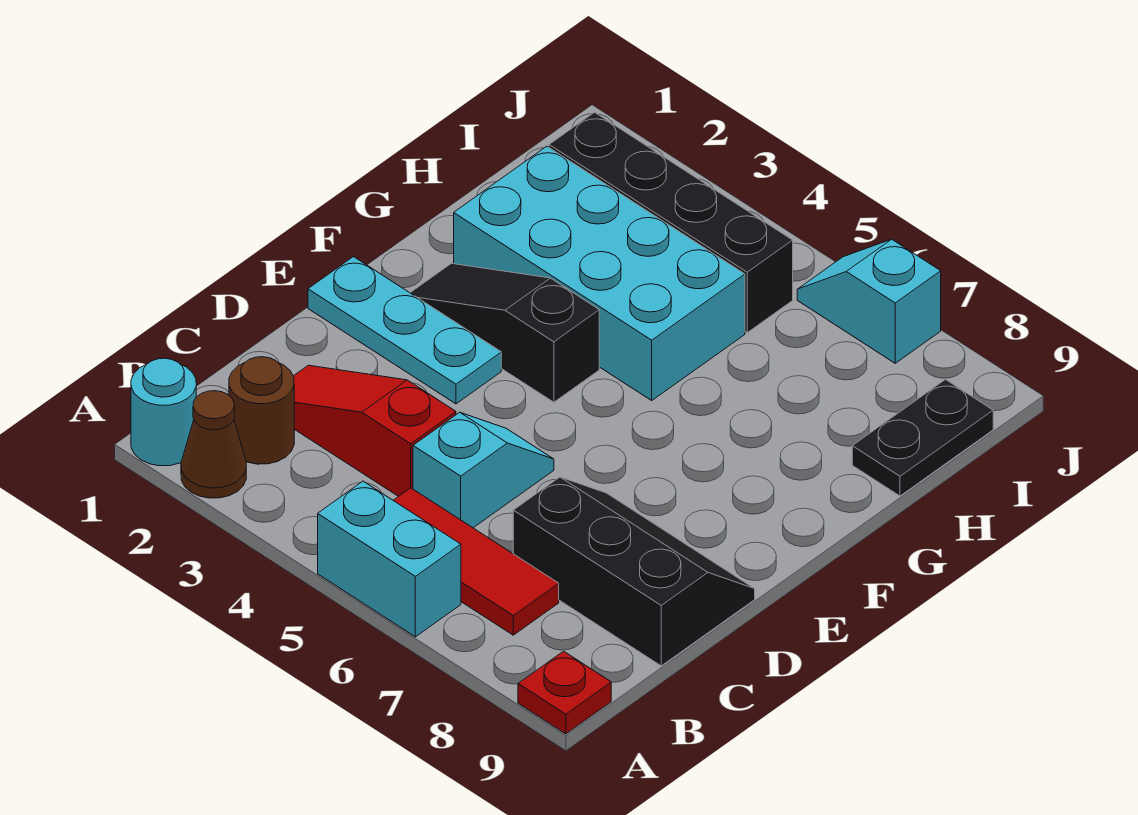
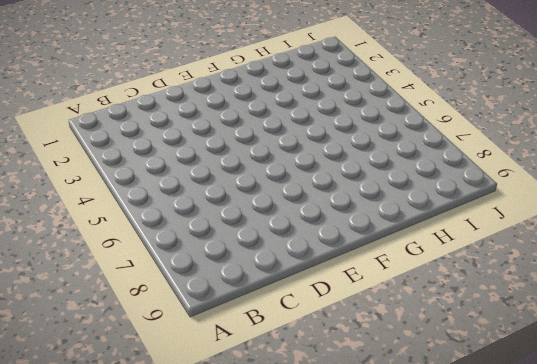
none -> cyan round brick A1 level 1
none -> brown cone A2 level 1
none -> cyan brick A5:A6 level 1

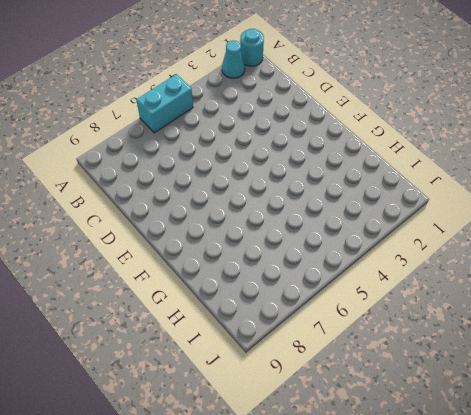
cyan cone A2 level 1 -> brown cone A2 level 1
none -> red plate A9 level 1
none -> brown round brick B2 level 1
none -> red tile B5:B7 level 1

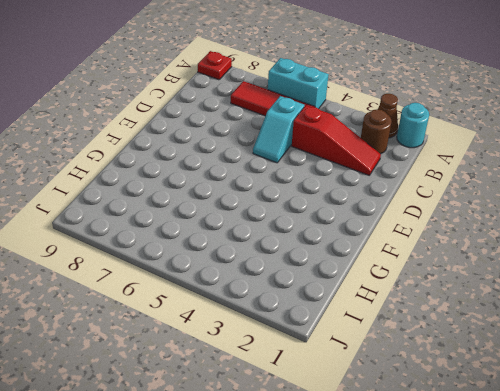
none -> black slope C7:D9 level 1 top C
none -> cyan plate E1:E3 level 1
none -> black slope F2:F4 level 1 top 4

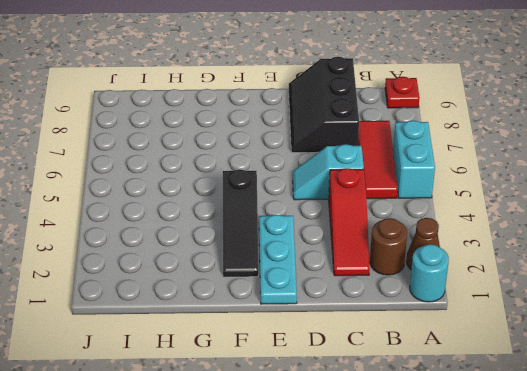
none -> cyan brick G2:H5 level 1
none -> black plate H9:I9 level 1
none -> black brick I2:I5 level 1

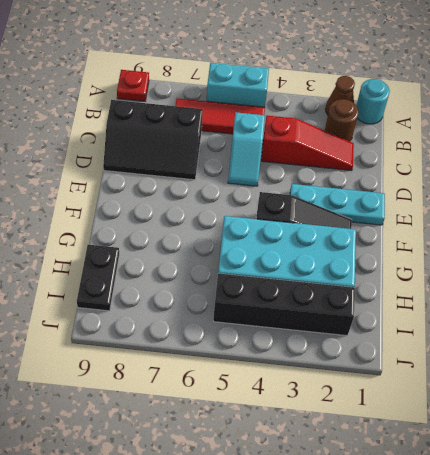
none -> cyan slope J6:J7 level 1 top 7

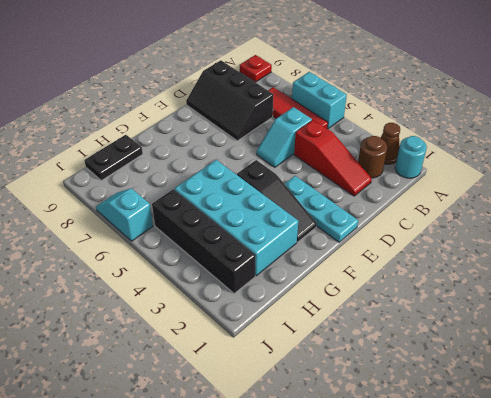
cyan slope J6:J7 level 1 top 6 -> cyan slope J6:J7 level 1 top 7

